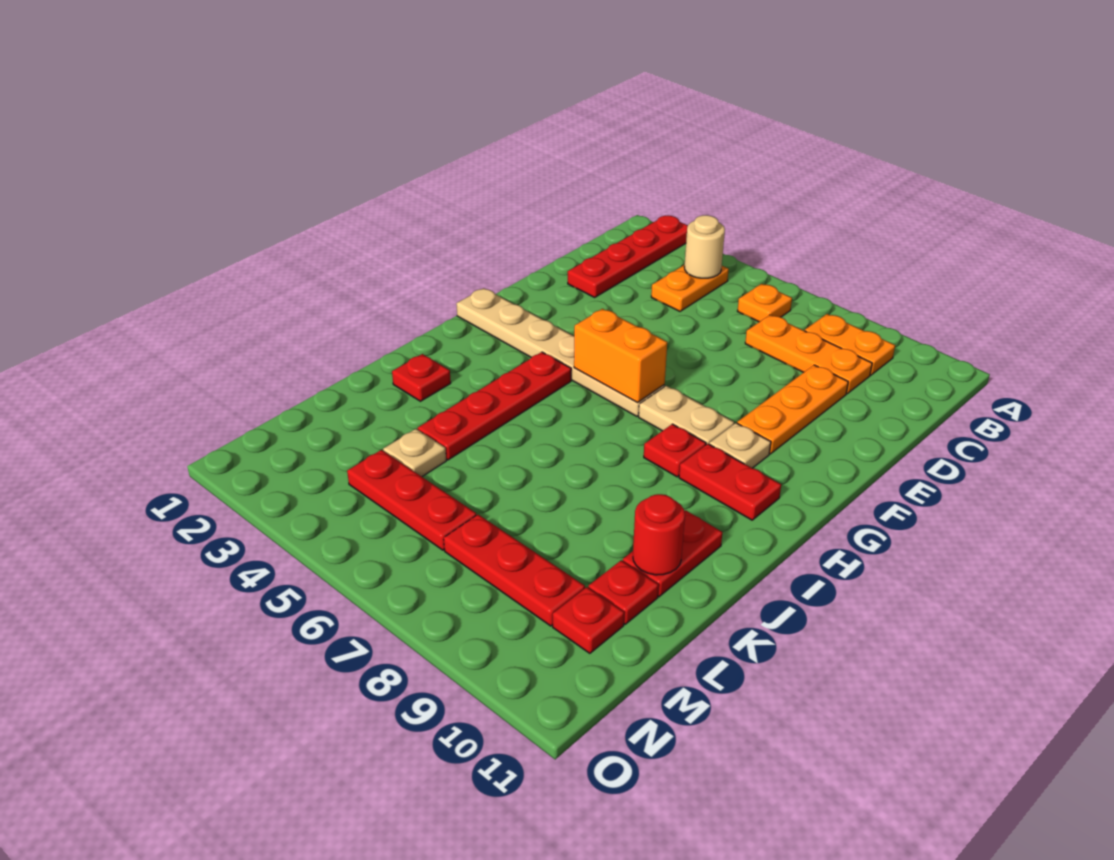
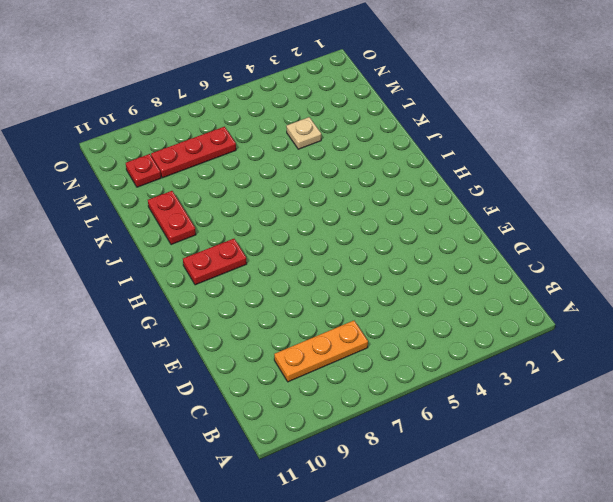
none -> red plate A2:D2 level 1
none -> orange plate B4:C4 level 1
none -> orange plate B6 level 1

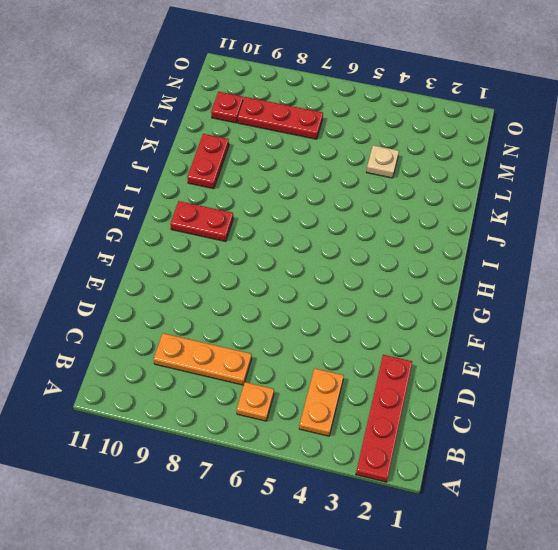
none -> orange plate B8:B9 level 1
none -> orange plate D9:F9 level 1
none -> tan plate G1:G6 level 1

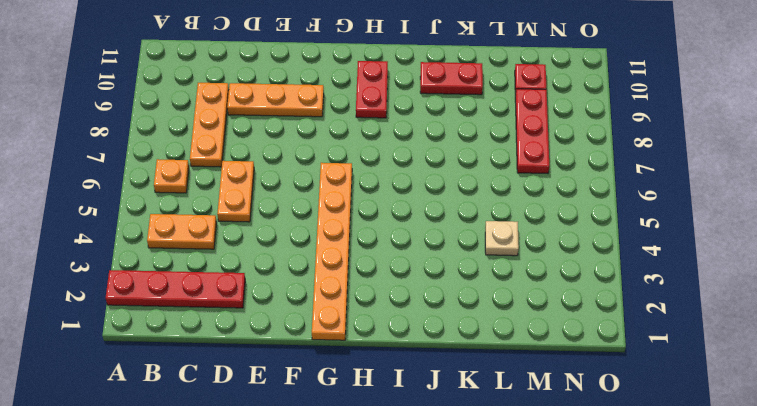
orange plate D5:D6 level 1 -> orange plate B8:B9 level 1
orange plate G1:G6 level 1 -> tan plate G1:G6 level 1
none -> tan plate G7:G8 level 1
none -> tan plate G9 level 1
none -> red plate H4:K4 level 1

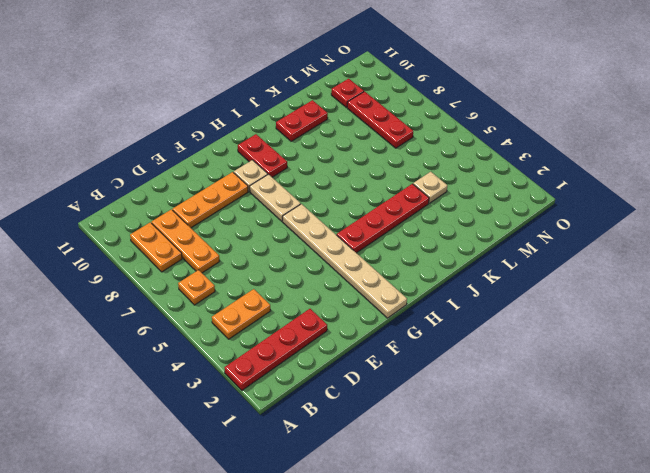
none -> red plate H8 level 1
none -> red plate J2 level 1
none -> red plate L10 level 1

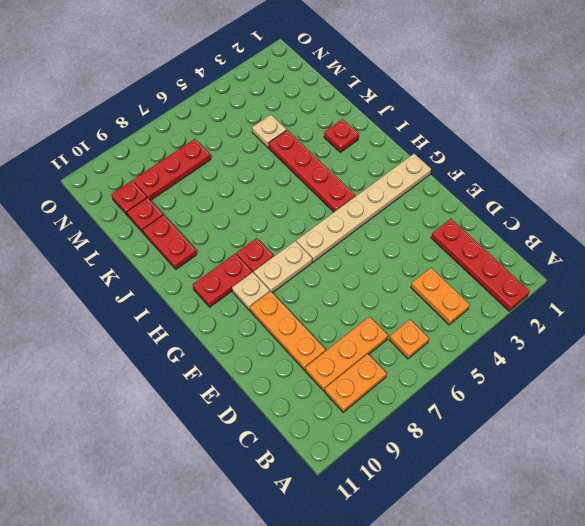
none -> red plate M4:M6 level 1
none -> tan round brick B4 level 2
none -> orange brick G5:G6 level 2

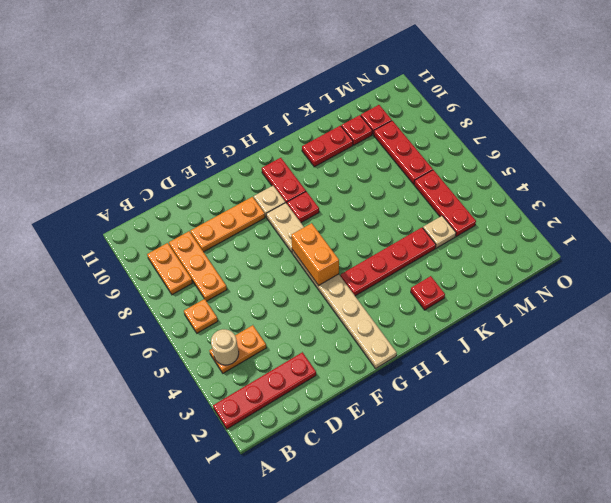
none -> red round brick K10 level 2

